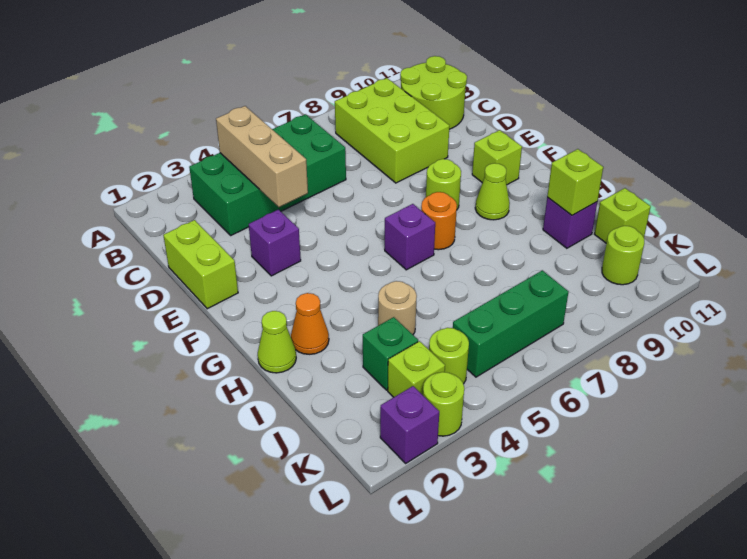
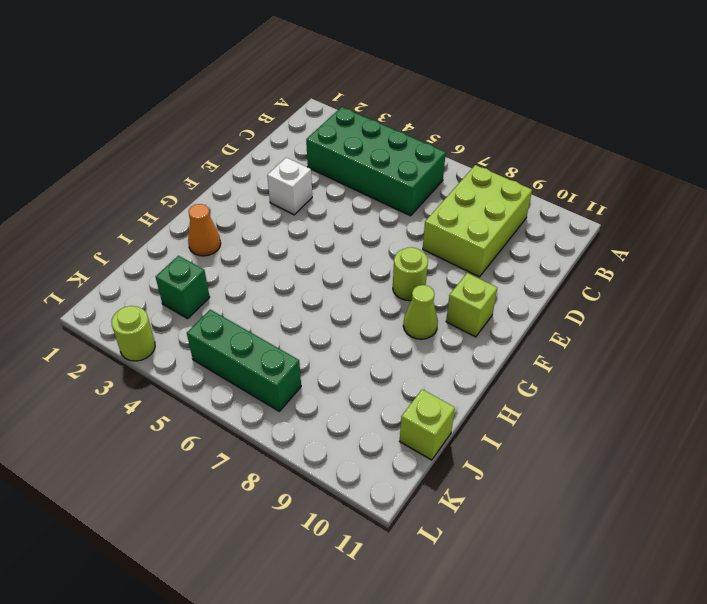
white brick E3 level 1 -> purple brick E3 level 1
none -> lime round brick B10:C11 level 1
none -> lime brick D1:E1 level 1
none -> purple brick G6 level 1

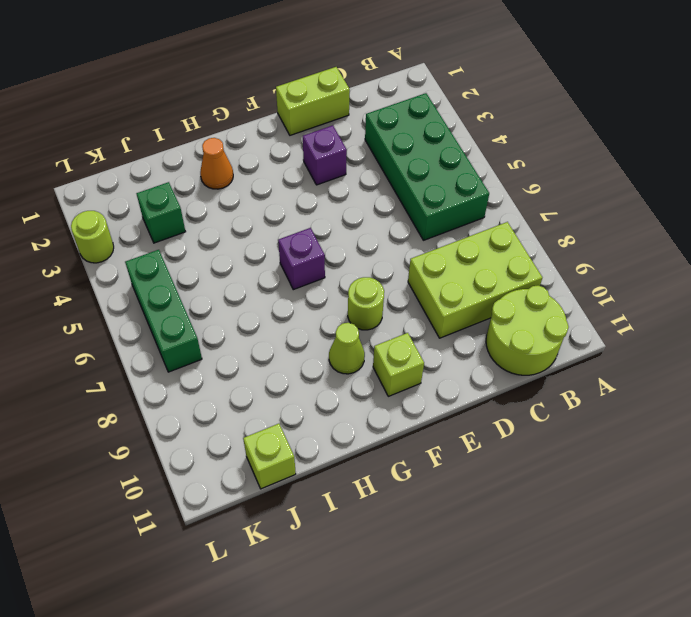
none -> orange round brick G7 level 1
none -> lime cone H1 level 1
none -> tan round brick I4 level 1

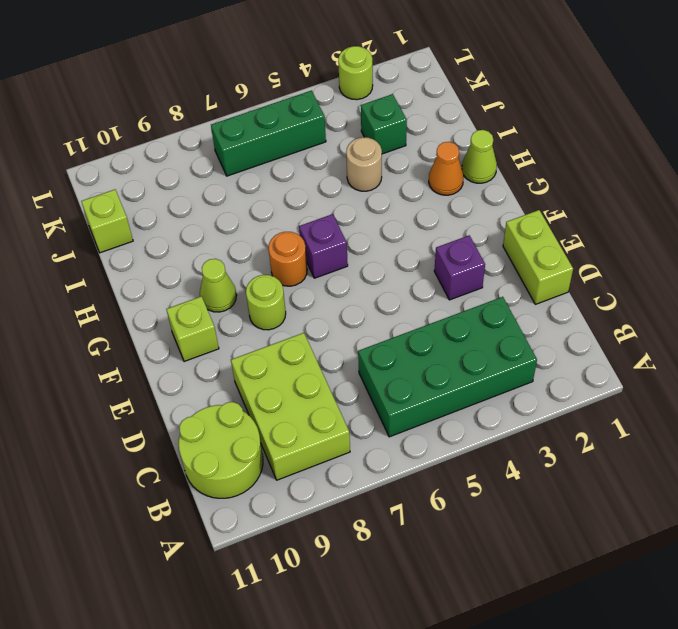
none -> purple brick I10 level 1
none -> lime brick K3 level 1
none -> lime round brick K4 level 1

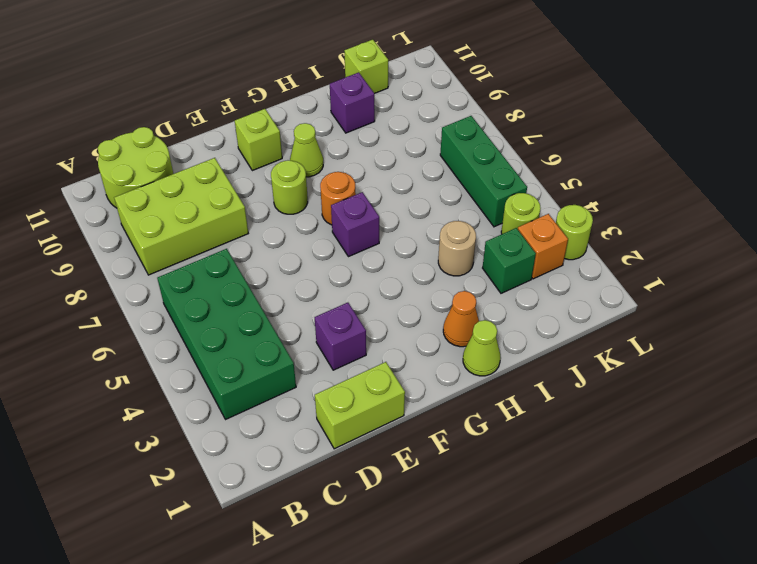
orange brick K3 level 1 -> lime brick K3 level 1
none -> lime round brick K10 level 1
none -> purple brick L2 level 1
none -> tan brick B4:D4 level 2

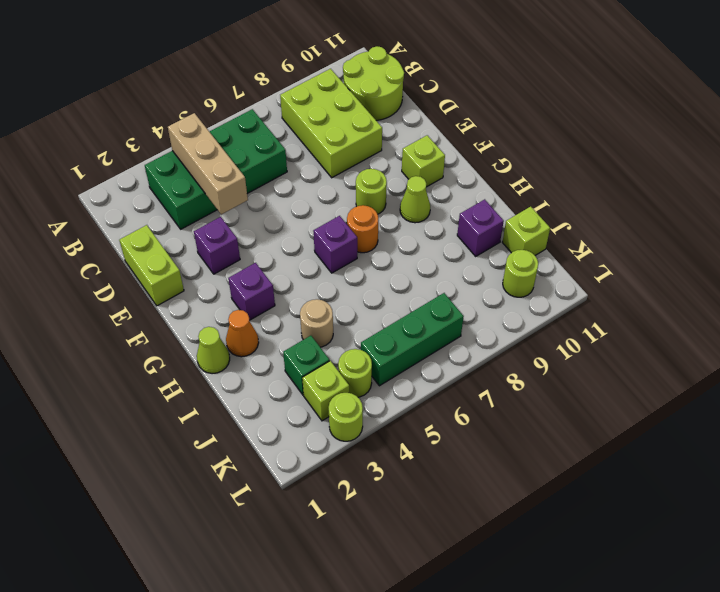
purple brick G3 level 1 -> purple brick L2 level 1
none -> lime brick I10 level 2

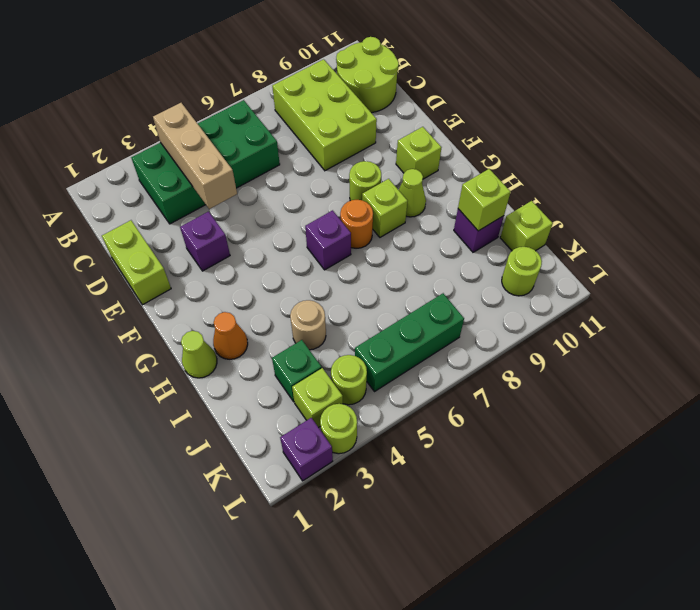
lime brick G8 level 1 -> none

